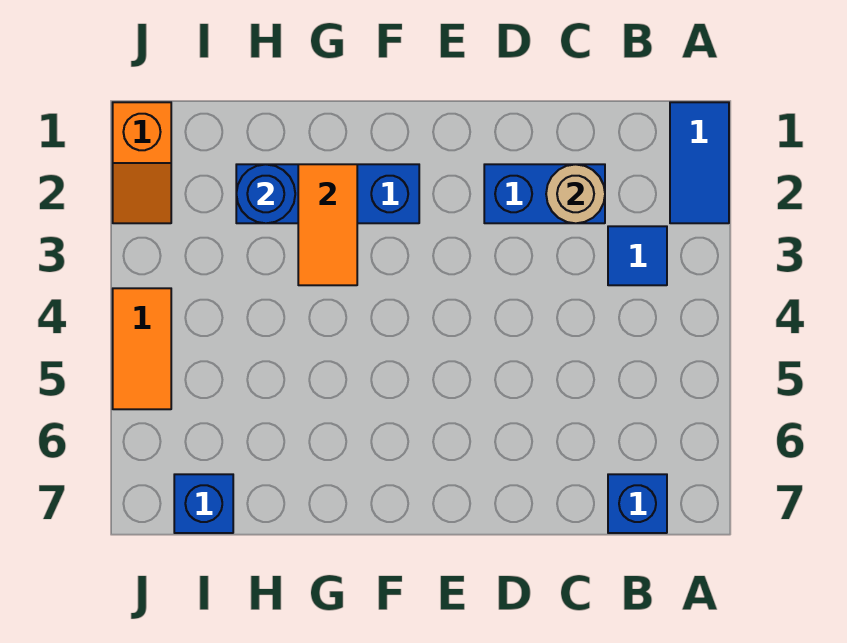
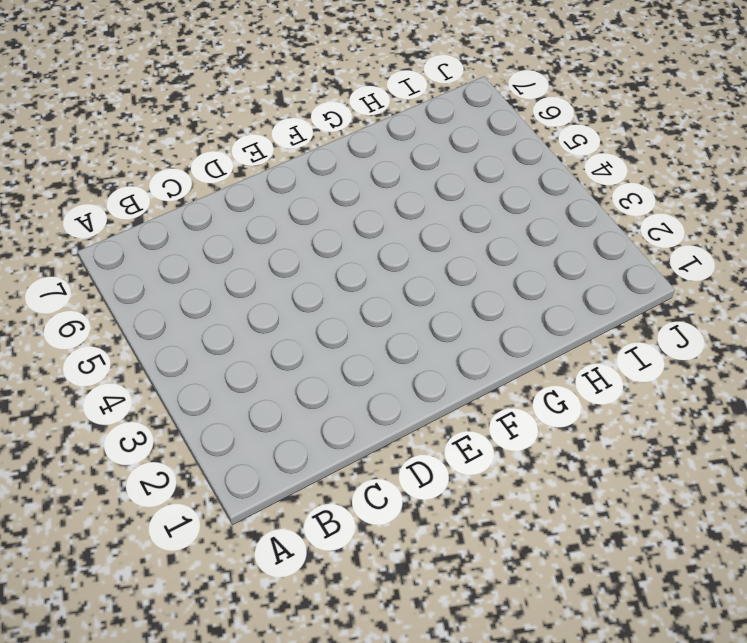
none -> blue tile A1:A2 level 1
none -> blue tile B3 level 1

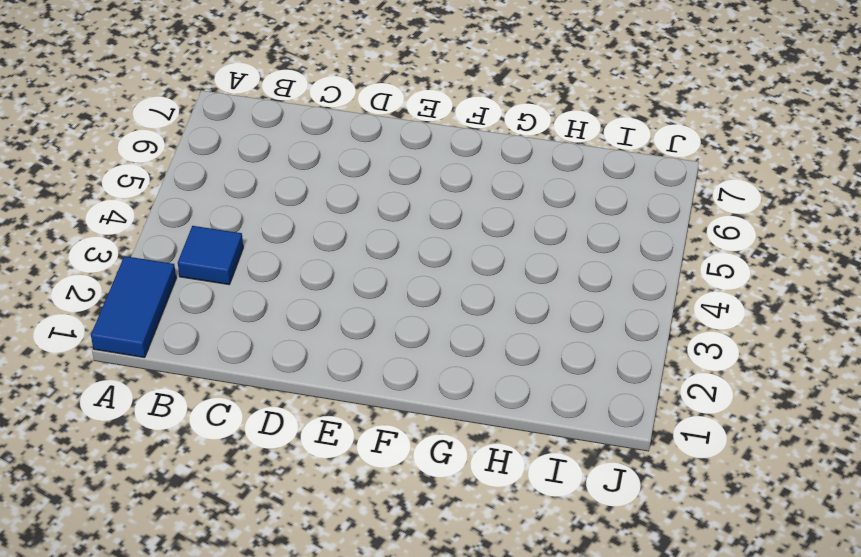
none -> blue brick B7 level 1
none -> blue brick C2:D2 level 1

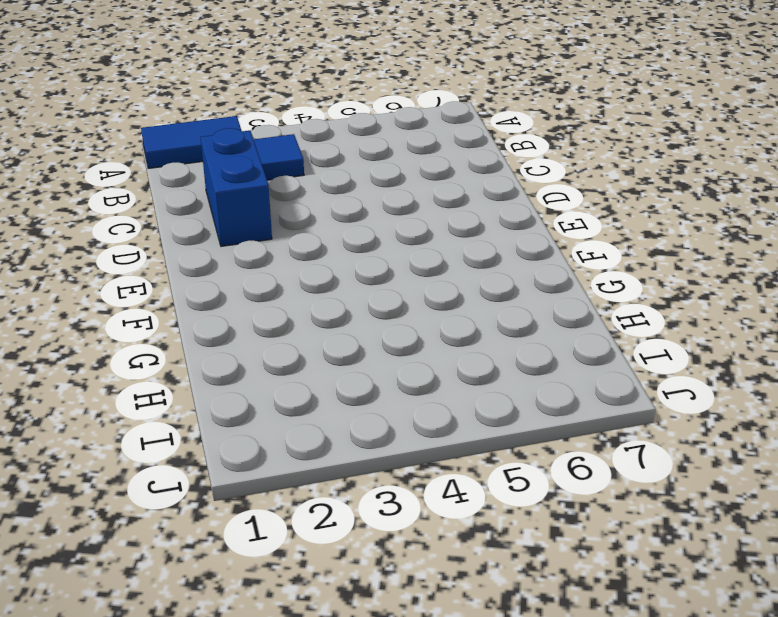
none -> blue brick B7 level 1
none -> blue brick F2:H2 level 1

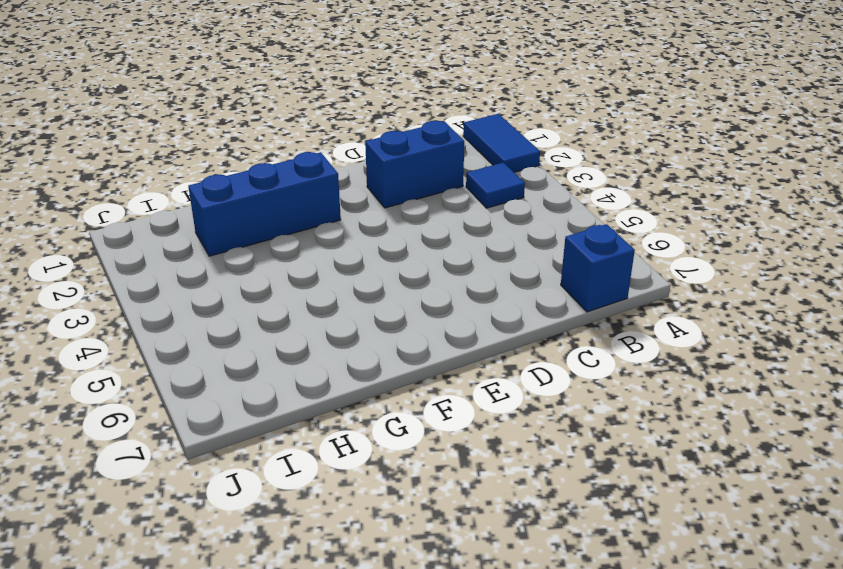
none -> blue brick I7 level 1
none -> orange slope J1:J2 level 1 top 1

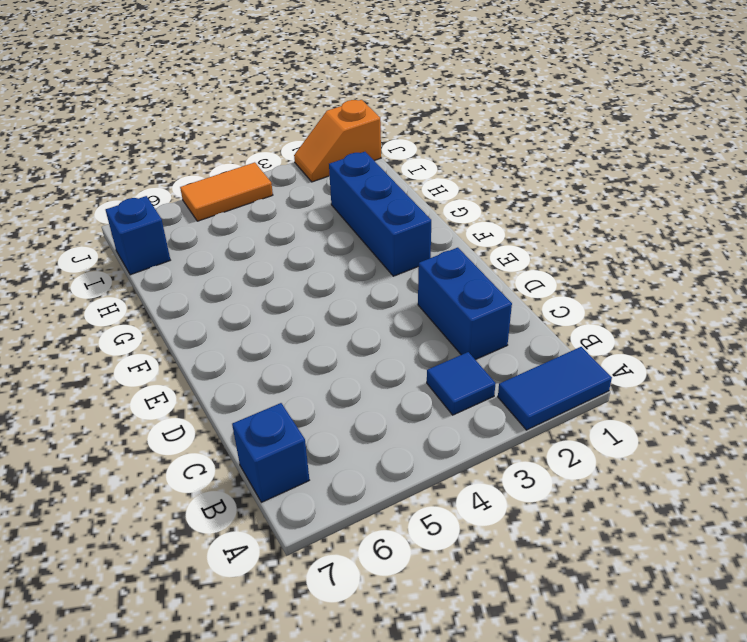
none -> tan round brick C2 level 2
none -> orange tile G2:G3 level 2

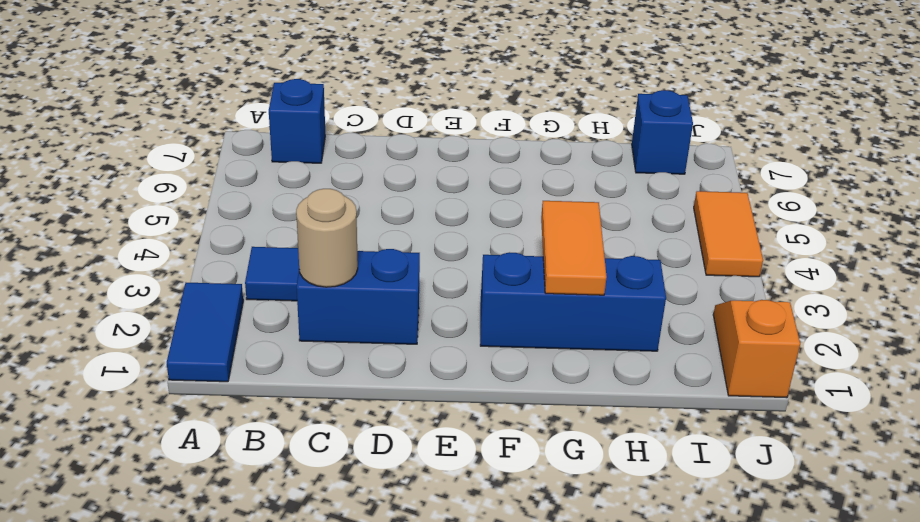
none -> blue round brick H2 level 2

